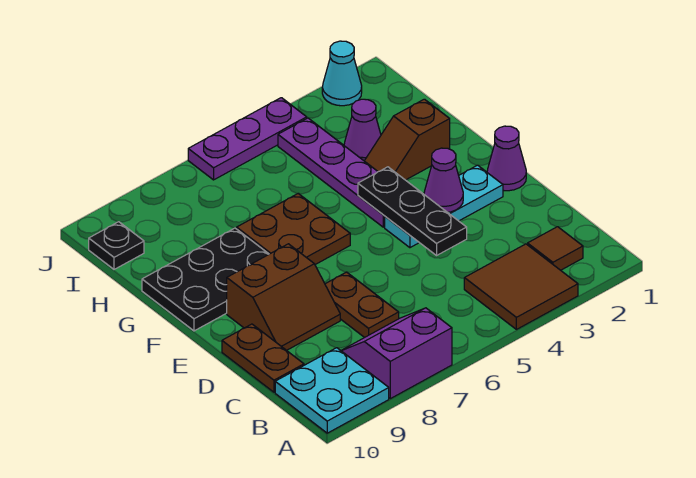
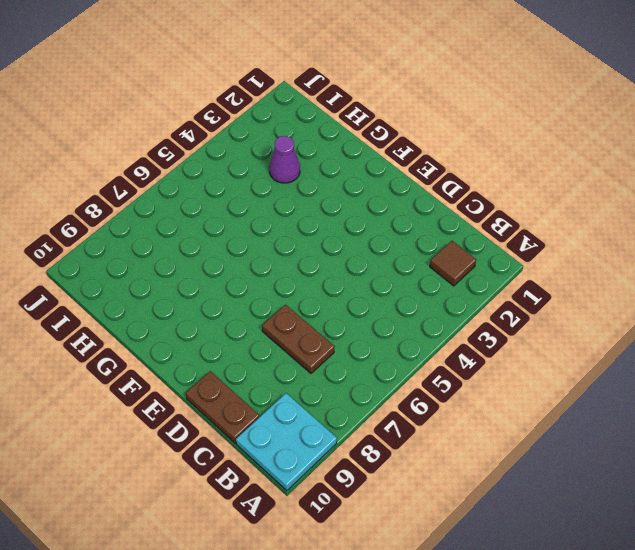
none -> brown tile A3:B4 level 1
none -> purple slope A7:B8 level 1 top A
none -> brown slope D8:E9 level 1 top E

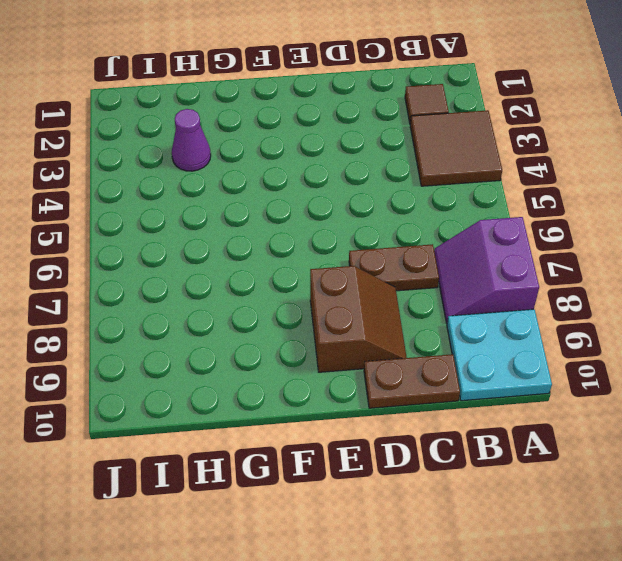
none -> purple cone E1 level 1
none -> cyan plate E2:E4 level 1
none -> purple plate F4:I4 level 1

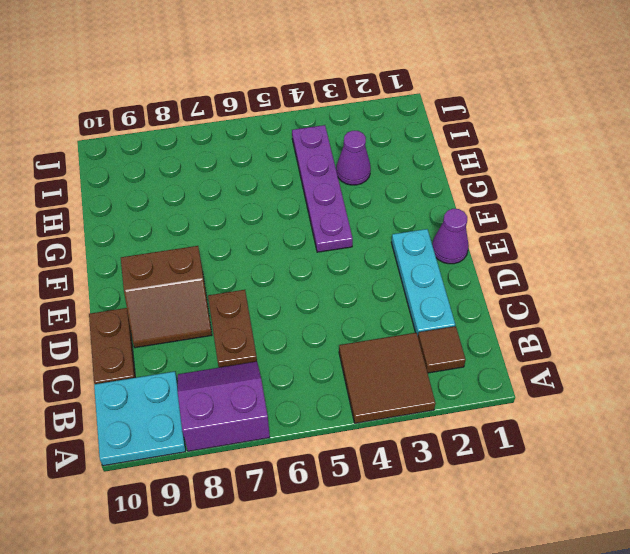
cyan plate C2:E2 level 1 -> cyan plate E2:E4 level 1
none -> brown plate F6:G7 level 1
none -> black plate F8:G10 level 1
none -> brown slope G2:G3 level 1 top 2

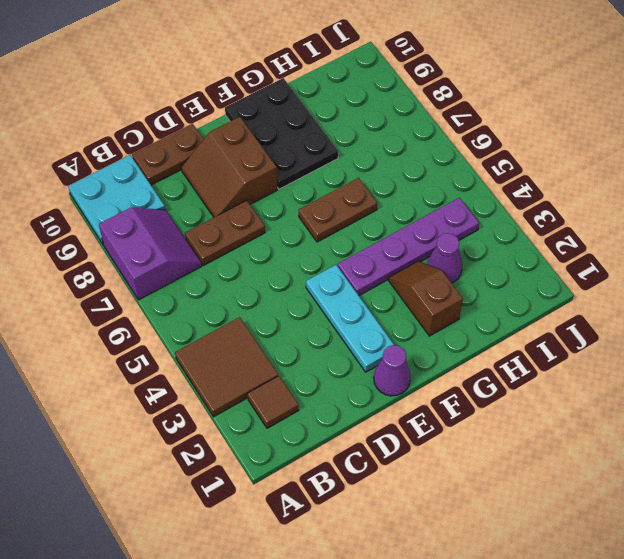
brown plate F6:G6 level 1 -> brown plate F6:G7 level 1
none -> black plate I10 level 1
none -> cyan cone J2 level 1
none -> purple plate J4:J6 level 1

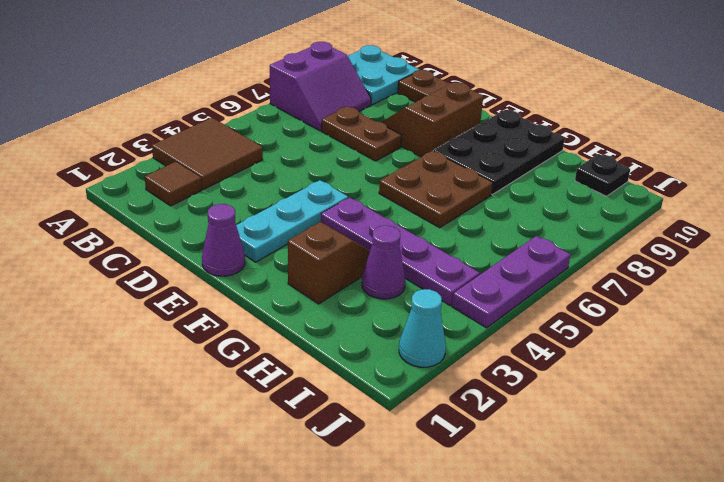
none -> black plate D4:F4 level 2
none -> purple cone E3 level 2

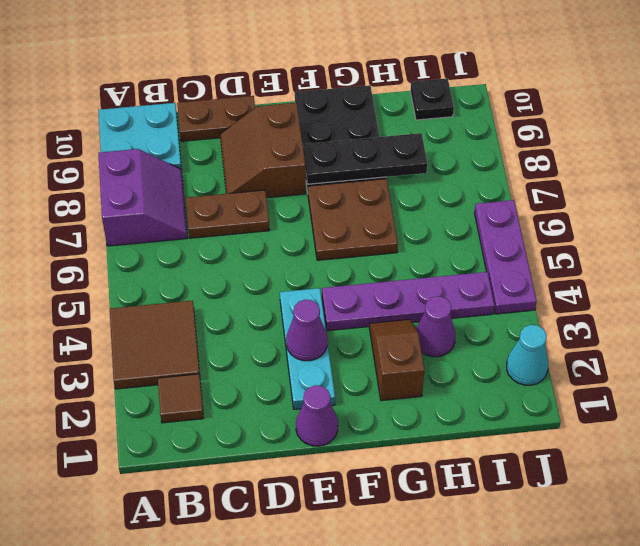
black plate F8:H8 level 2 -> black plate D4:F4 level 2

